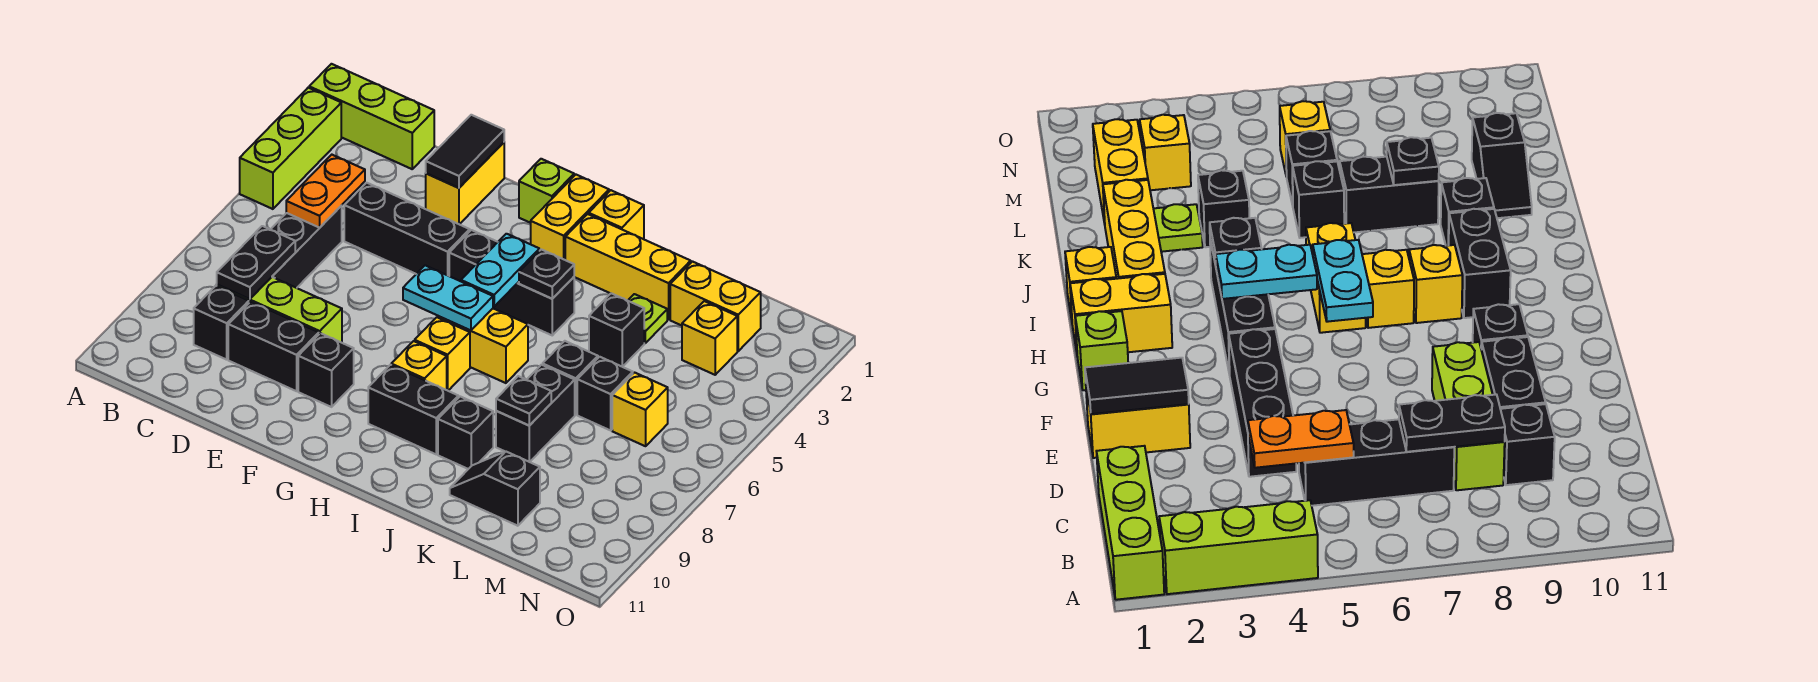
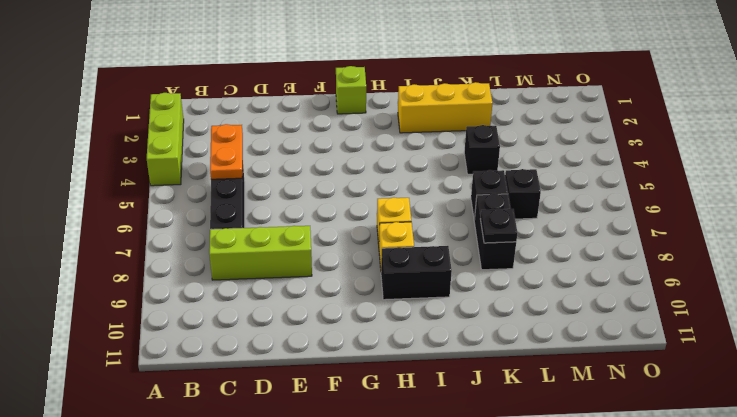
none -> lime brick A1:C1 level 1
none -> black brick C9 level 1
none -> black brick D4:F4 level 1
none -> black brick D9:E9 level 1

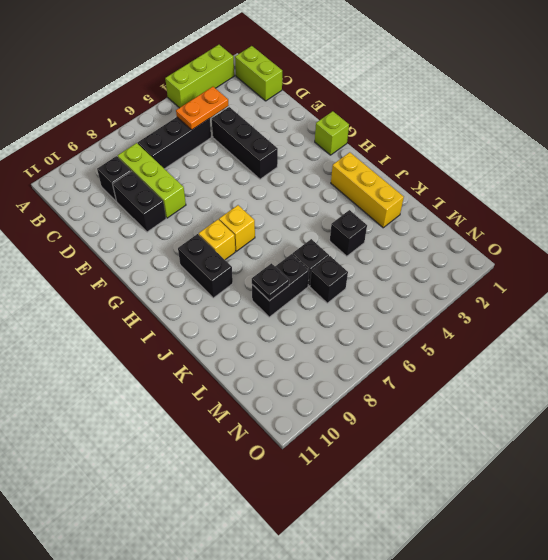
lime brick B1:C1 level 1 -> lime brick A1:C1 level 1
none -> yellow brick E1:E2 level 1
none -> black brick F9 level 1
none -> black brick G4:I4 level 1
none -> yellow brick H1:H2 level 1

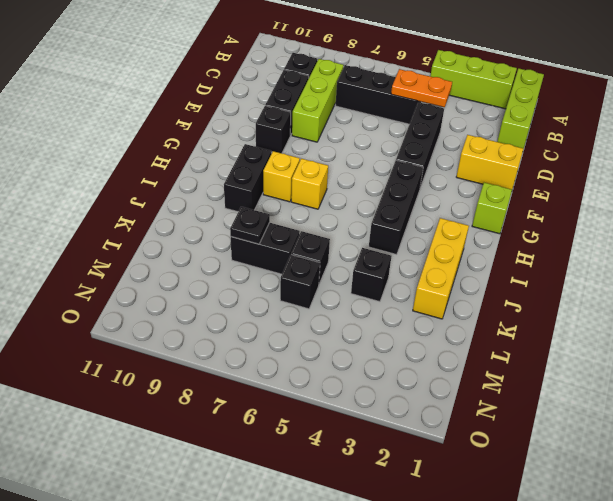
none -> yellow brick H1:H2 level 1
none -> yellow brick H6:I6 level 1
none -> yellow brick I1 level 1
none -> black brick J9 level 1

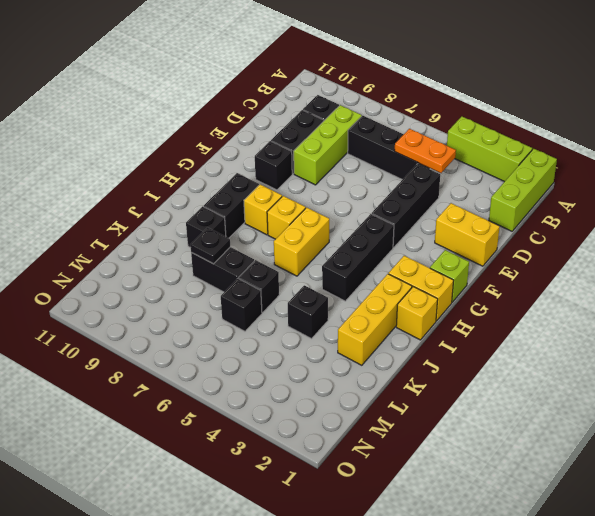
none -> lime plate K3 level 1
none -> black slope K10:L10 level 1 top L
none -> yellow brick L2:M2 level 1
none -> yellow brick M3 level 1

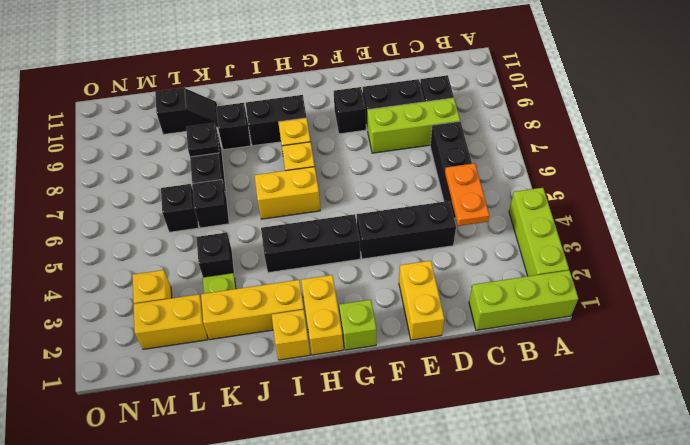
none -> yellow brick M6 level 1
none -> black plate C7:C8 level 2
none -> black tile E1:E2 level 2
none -> cyan plate G6:H6 level 2

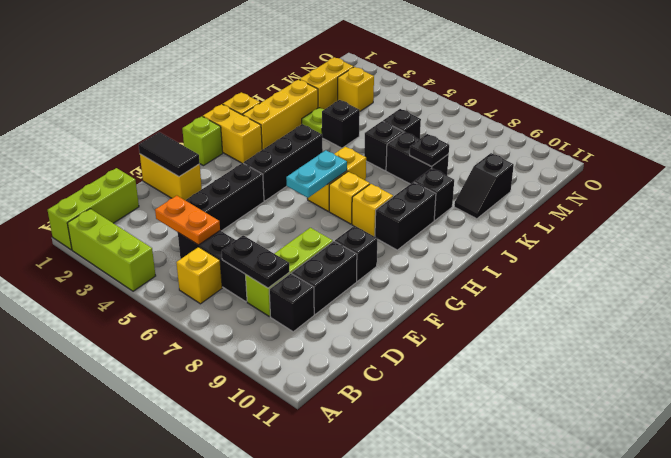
yellow brick B6 level 1 -> yellow brick M6 level 1
none -> cyan plate H4:H5 level 2
none -> black plate I4 level 2

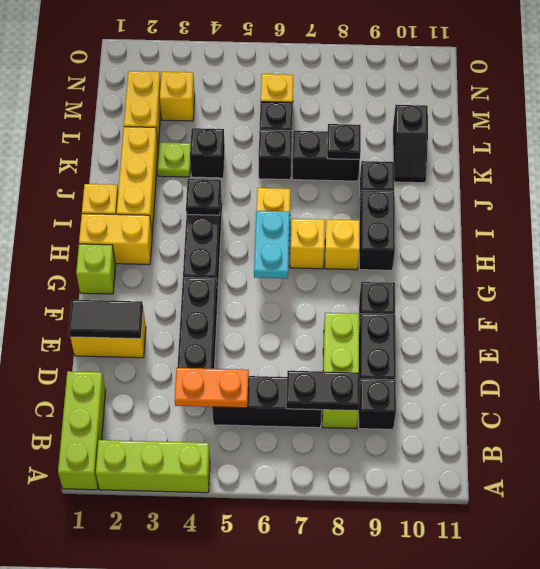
none -> cyan plate H4:H5 level 2

